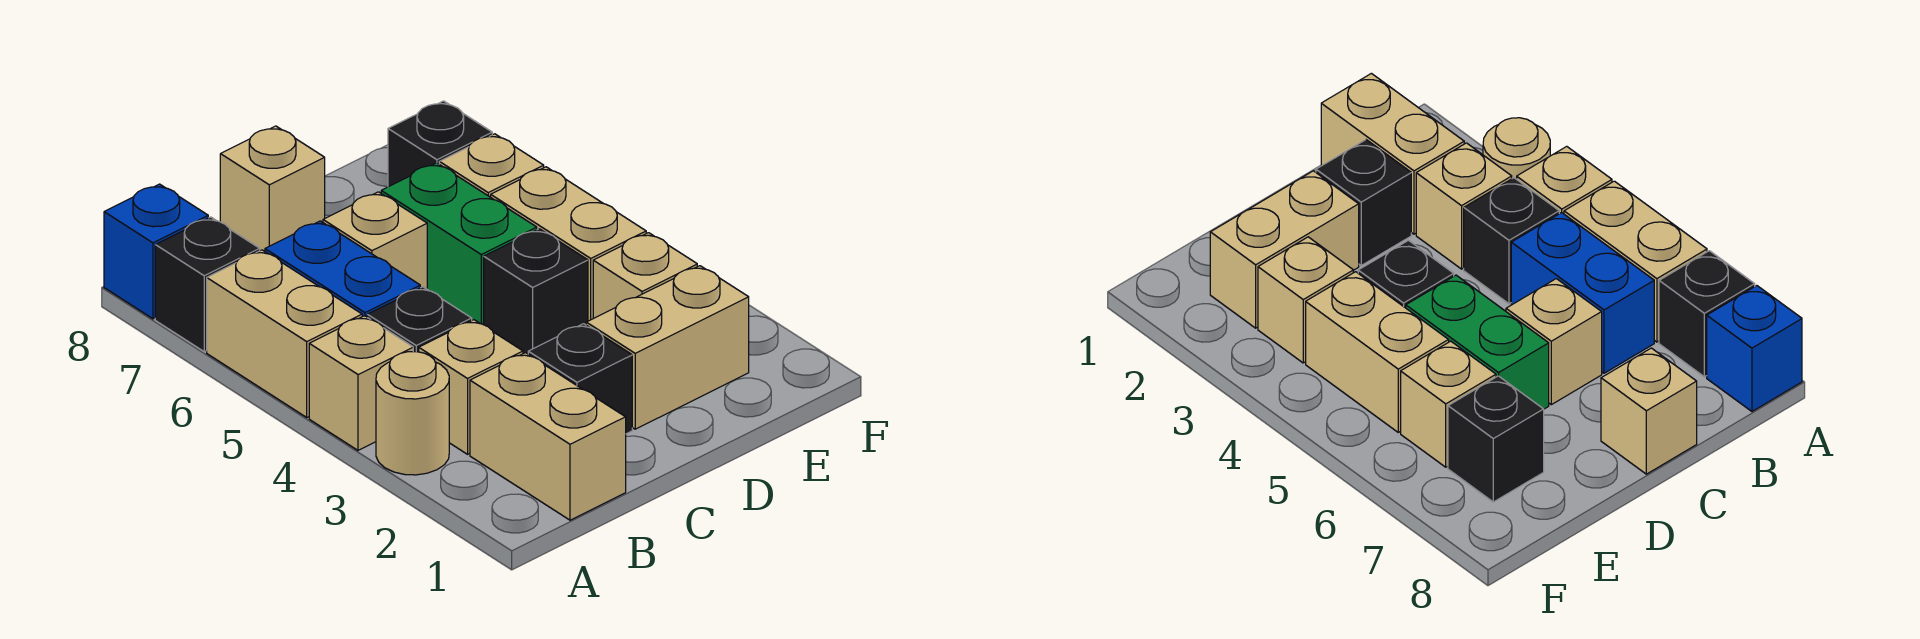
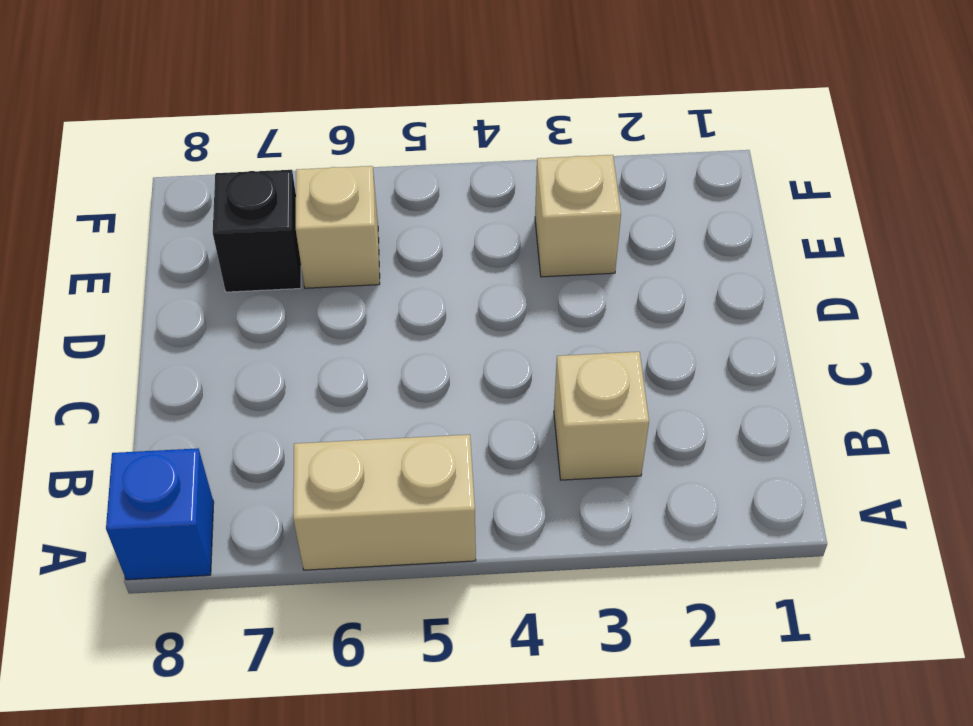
none -> tan round brick A3 level 1
none -> tan brick A4 level 1
none -> black brick A7 level 1

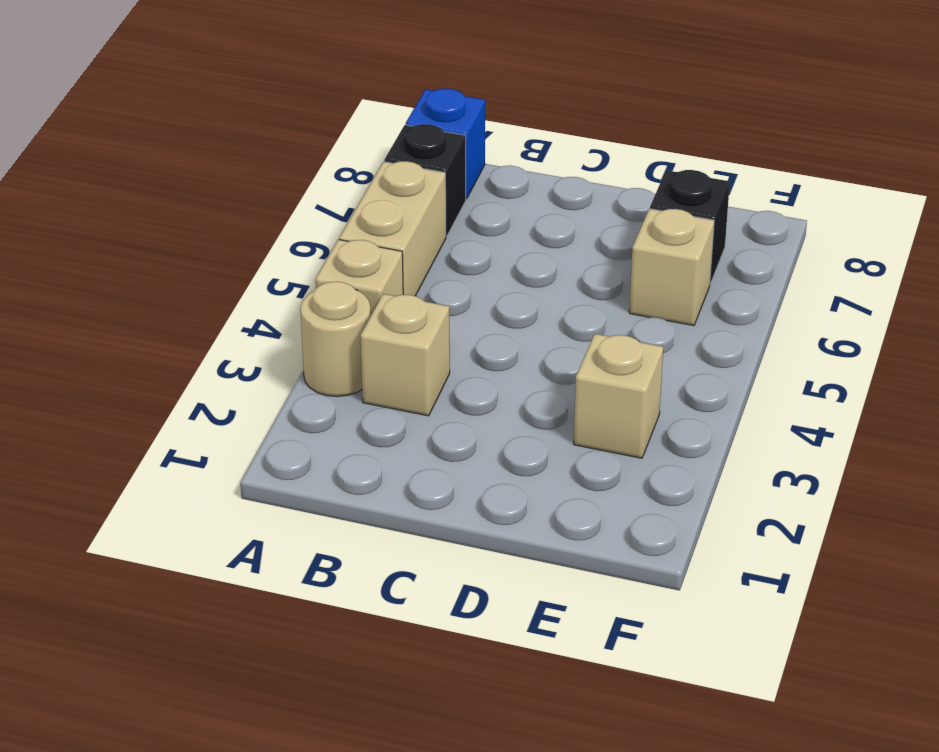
none -> tan brick B1:B2 level 1
none -> black brick B4 level 1
none -> blue brick B5:B6 level 1

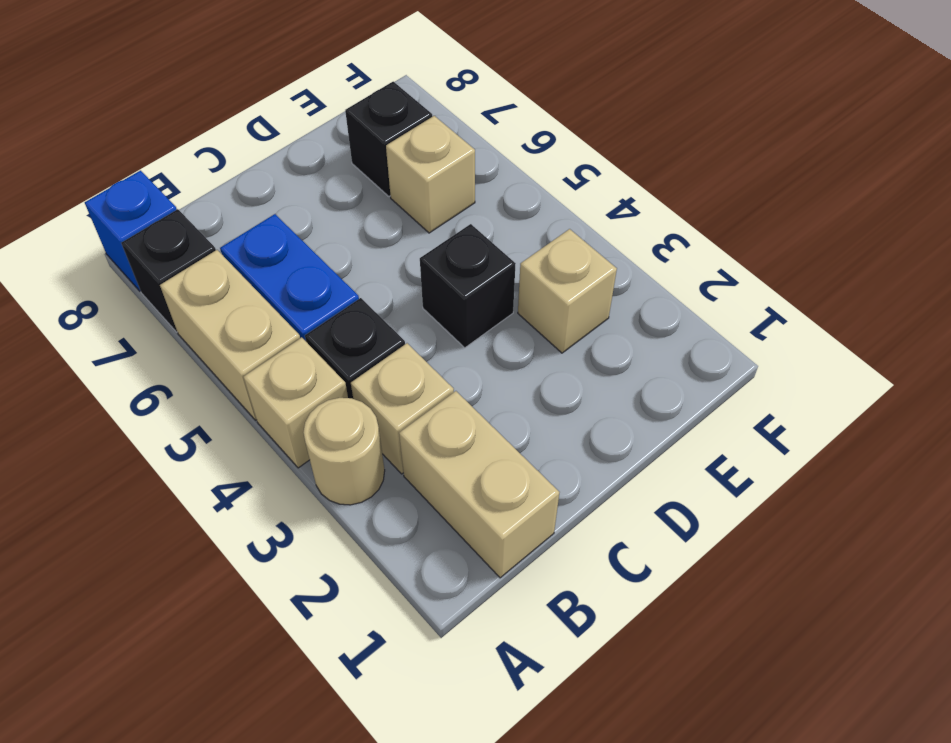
none -> black brick C2 level 1
none -> tan brick C6 level 1
none -> tan brick C8 level 1

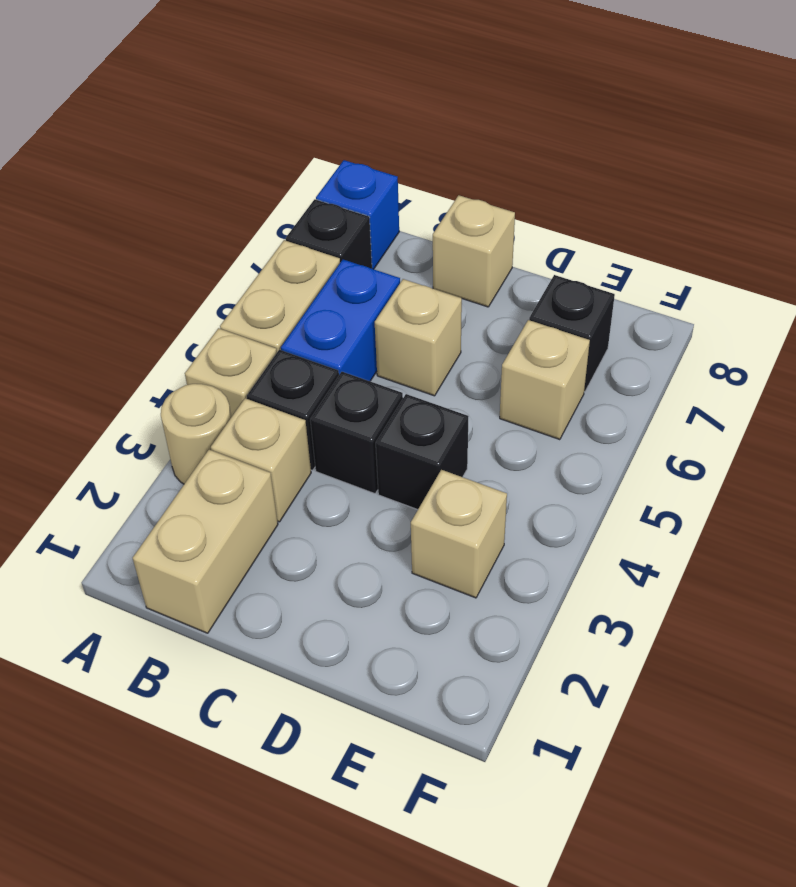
black brick C4 level 1 -> black brick C2 level 1
none -> tan brick D2:E2 level 1
none -> green brick D5:D6 level 1
none -> tan brick E4:E5 level 1

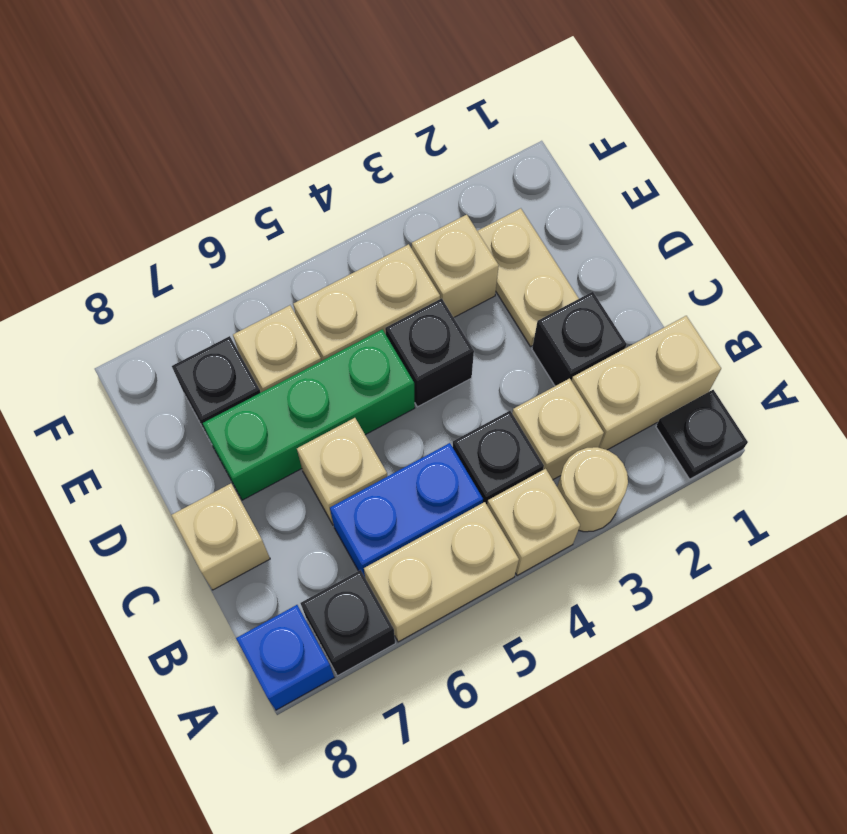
black plate A1 level 1 -> none
tan plate D2:E2 level 1 -> tan brick D2:E2 level 1
green brick D5:D7 level 1 -> green brick D5:D6 level 1

